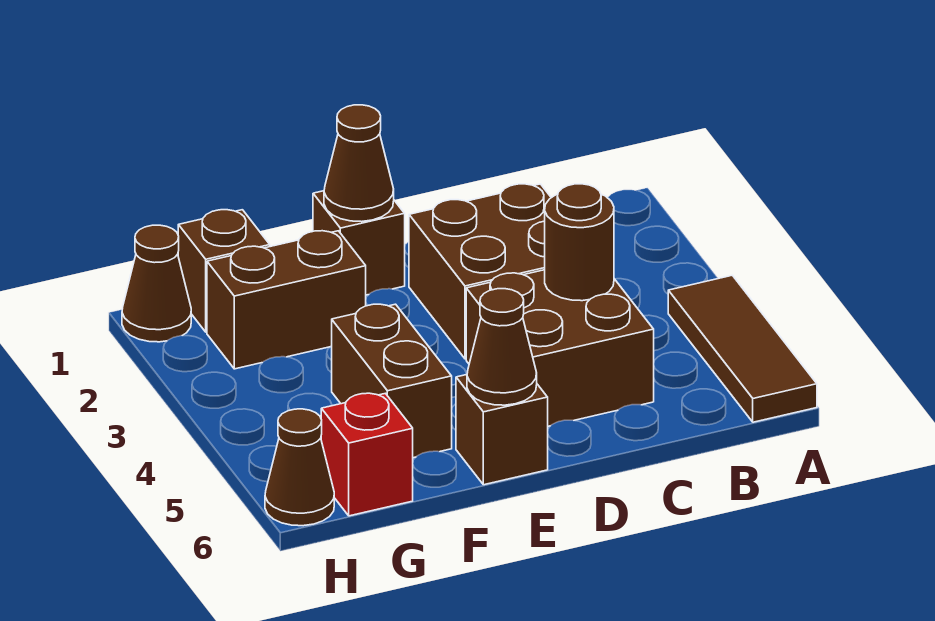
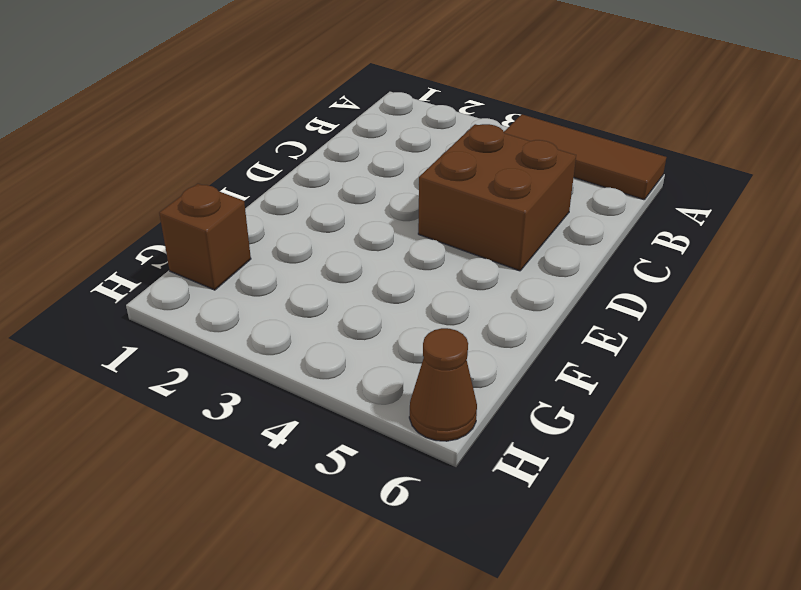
none -> brown brick C2:D3 level 1
none -> brown brick E1 level 1
none -> brown brick E6 level 1

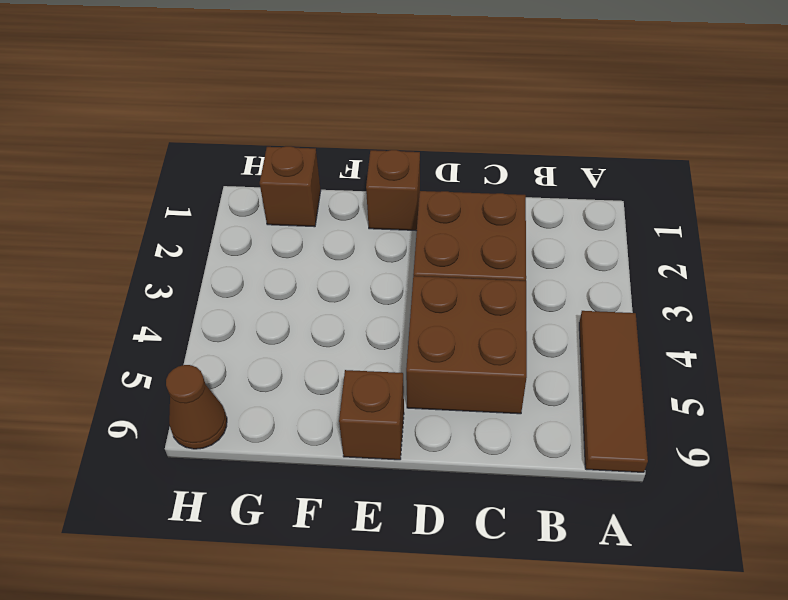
none -> brown brick F2:G2 level 1
none -> brown brick F4:F5 level 1
none -> red brick G6 level 1

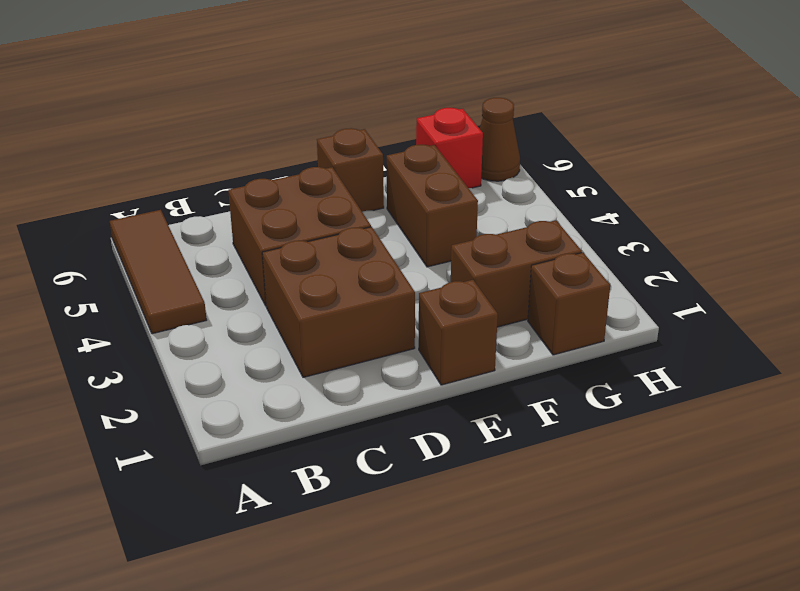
none -> brown cone H1 level 1
none -> brown round brick C4 level 2
none -> brown cone E1 level 2

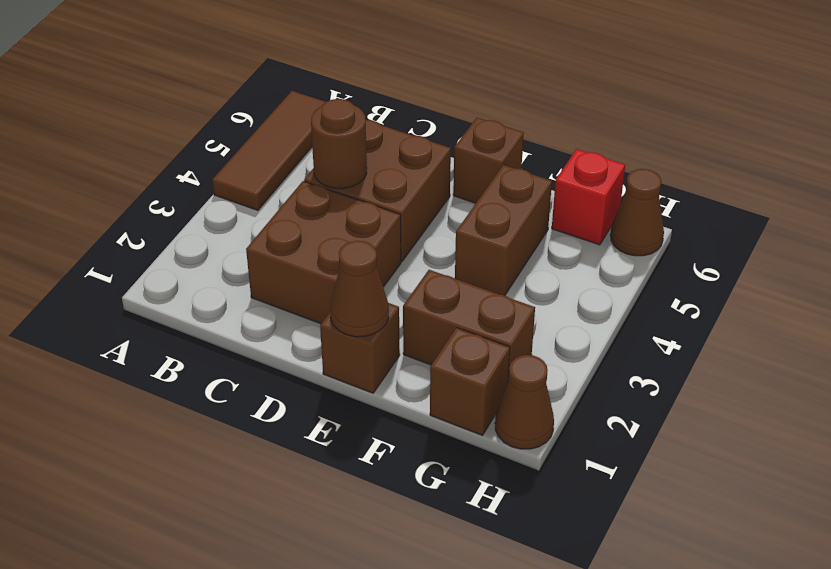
none -> brown cone E6 level 2

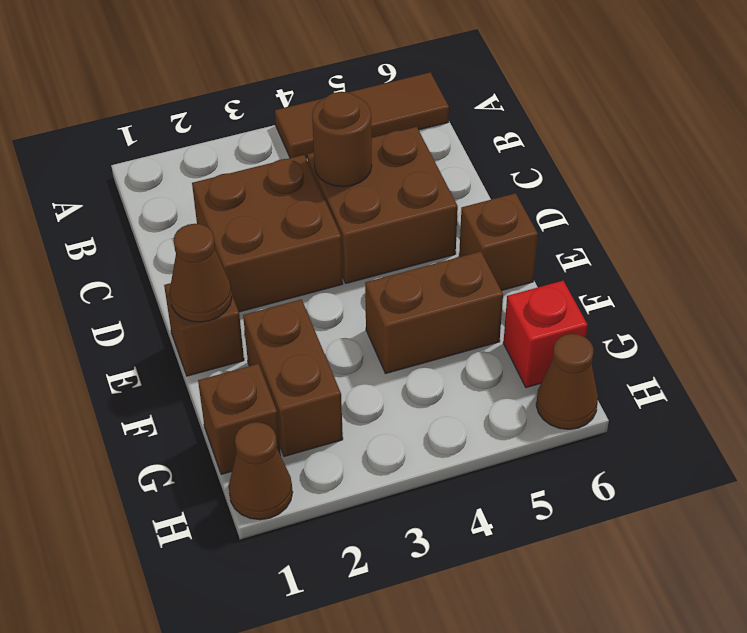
none -> brown cone E6 level 2

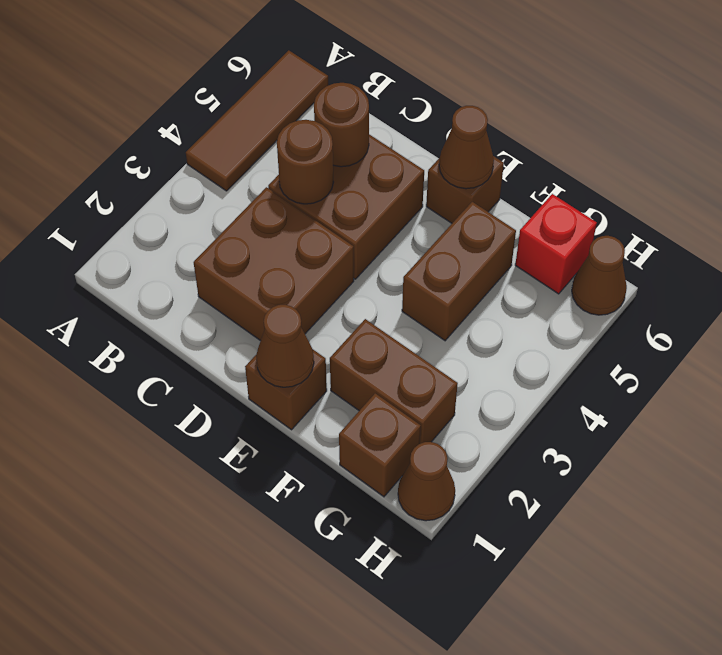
brown round brick C5 level 2 -> none

